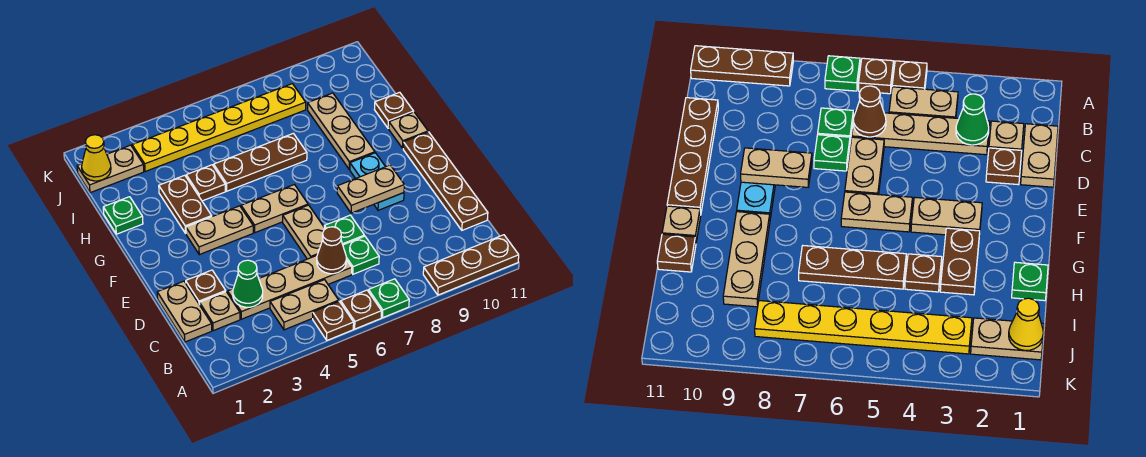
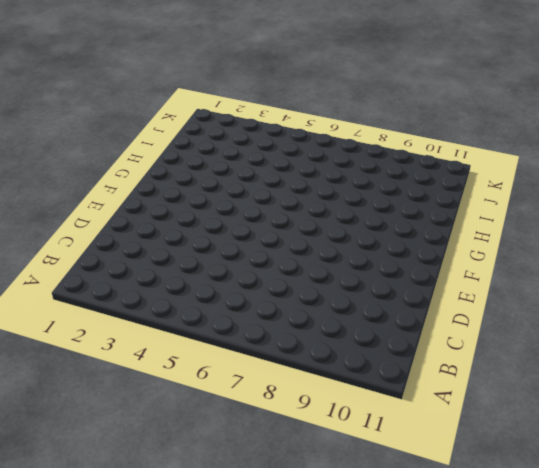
none -> brown plate A5 level 1
none -> brown plate A6 level 1
none -> green plate A7 level 1

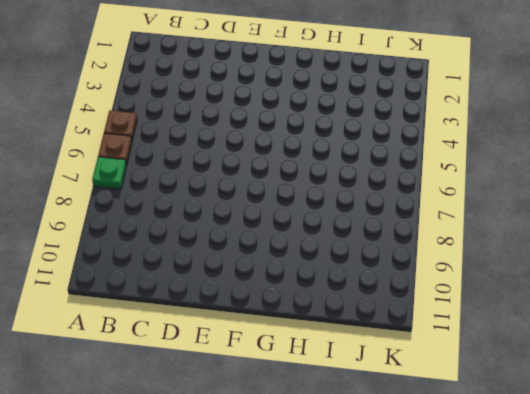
none -> brown plate A9:A11 level 1
none -> tan plate B4:B5 level 1
none -> tan plate C1:D1 level 1

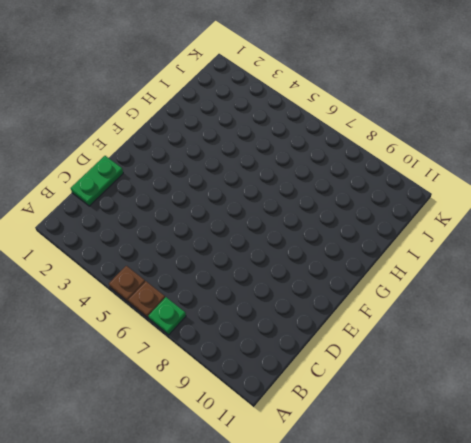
green plate C1:D1 level 1 -> tan plate C1:D1 level 1
none -> brown plate A9:A11 level 1
none -> tan plate B4:B5 level 1
none -> tan plate C2 level 1

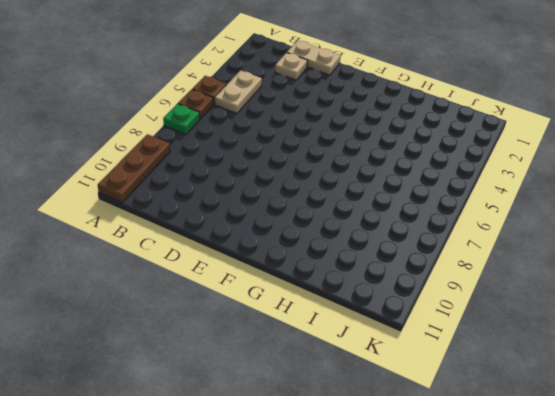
none -> tan plate C3:C6 level 1
none -> green plate C7 level 1
none -> brown plate C11:F11 level 1

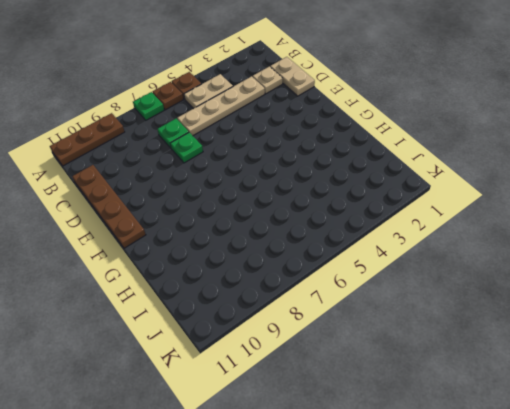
none -> brown plate D2 level 1
none -> tan plate D6:E6 level 1
none -> cyan plate E9:F9 level 1

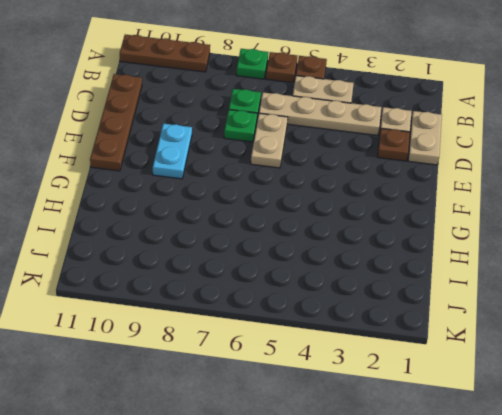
none -> tan plate F3:F4 level 1
none -> tan plate F5:F6 level 1
none -> brown plate G3:H3 level 1

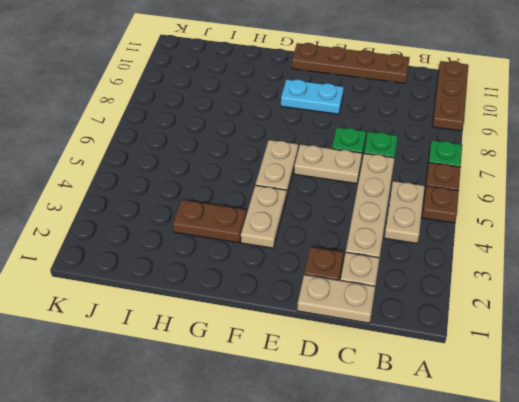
none -> tan plate G9:I9 level 1
none -> tan plate G11 level 1
none -> green plate H1 level 1

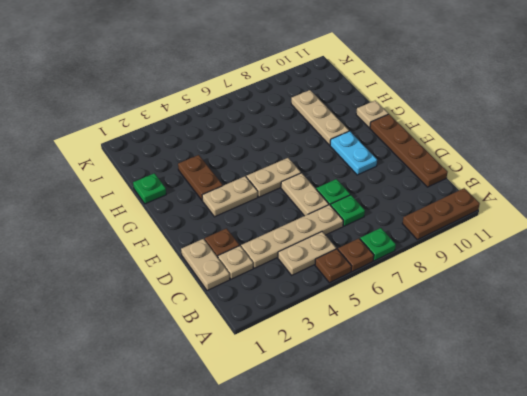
none -> brown plate H4 level 1
none -> brown plate H5:H7 level 1
none -> brown plate H11 level 1

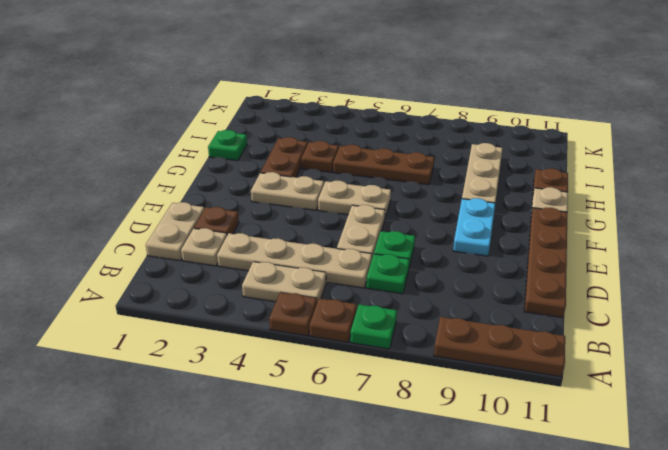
none -> tan plate J1:J2 level 1
none -> yellow plate J3:J8 level 1
none -> green cone C3 level 2

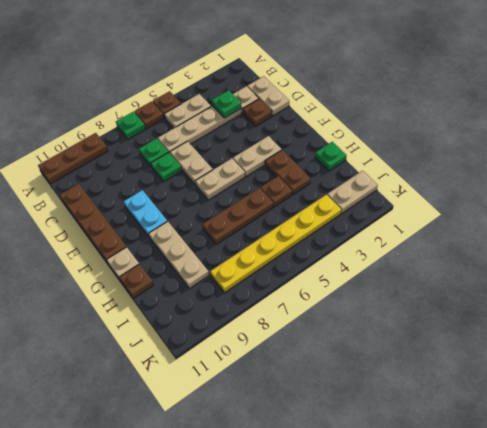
green plate C3 level 2 -> green cone C3 level 2
none -> brown cone C6 level 2
none -> tan plate E8:E9 level 2
none -> yellow cone J1 level 2

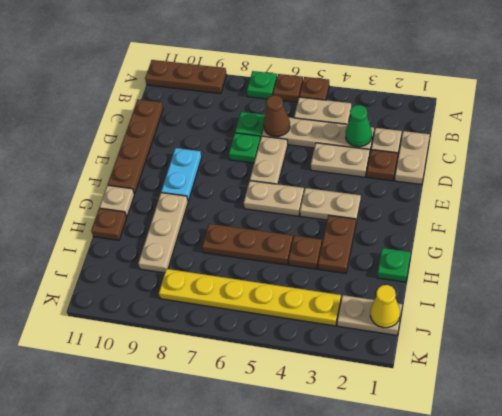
tan plate D3:D4 level 1 -> tan plate E8:E9 level 2

